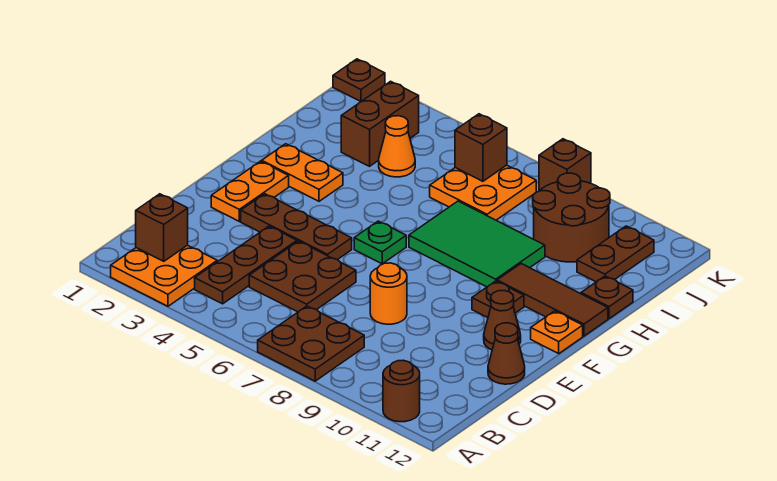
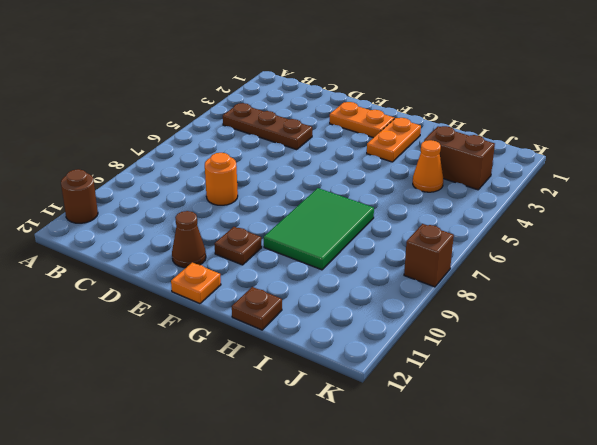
none -> orange plate A2:B3 level 1
none -> brown plate A7:B8 level 1
none -> brown plate C5:D6 level 1

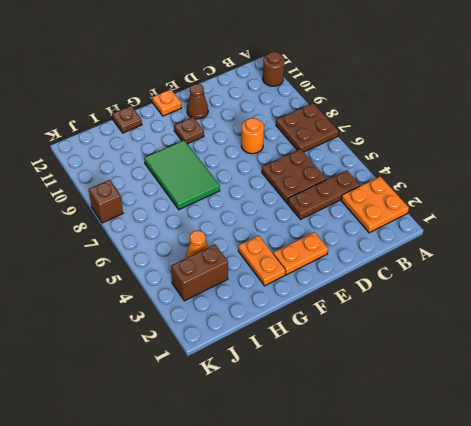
none -> brown cone D12 level 1
none -> brown plate E3:E5 level 1
none -> green plate F6 level 1

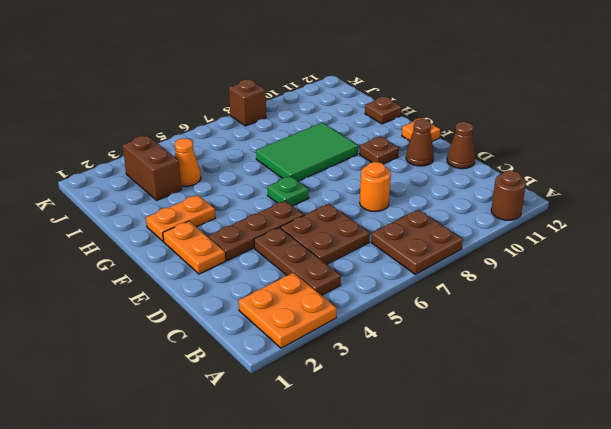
none -> brown tile G10:G12 level 1
none -> orange plate I6:J7 level 1
none -> brown round brick I9:J10 level 1

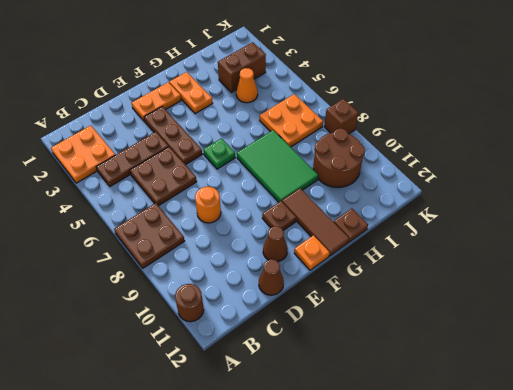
none -> brown plate I11:J11 level 1
none -> brown plate K1 level 1
none -> brown brick B2 level 2

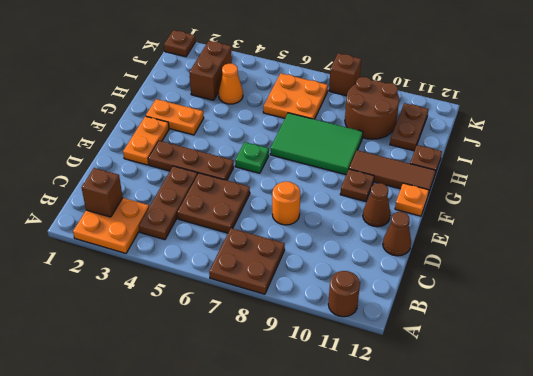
none -> brown brick J6 level 2

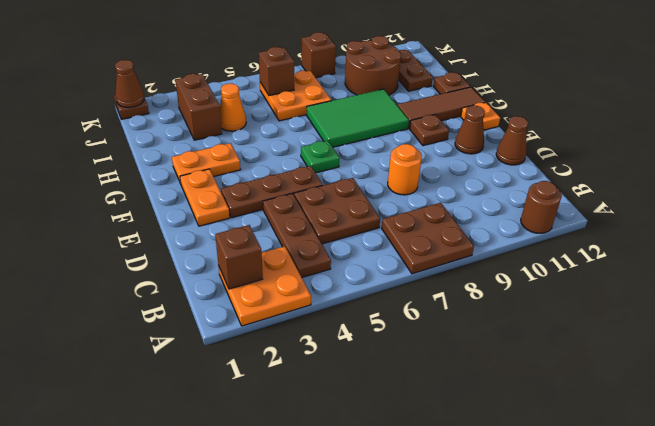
brown cone K1 level 2 -> none

